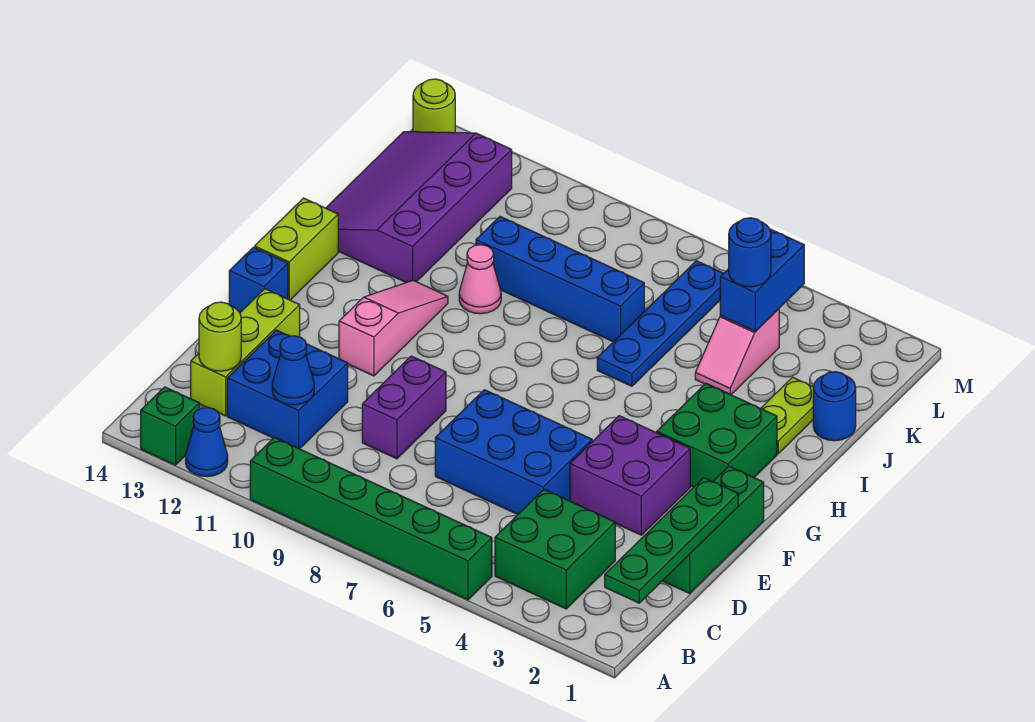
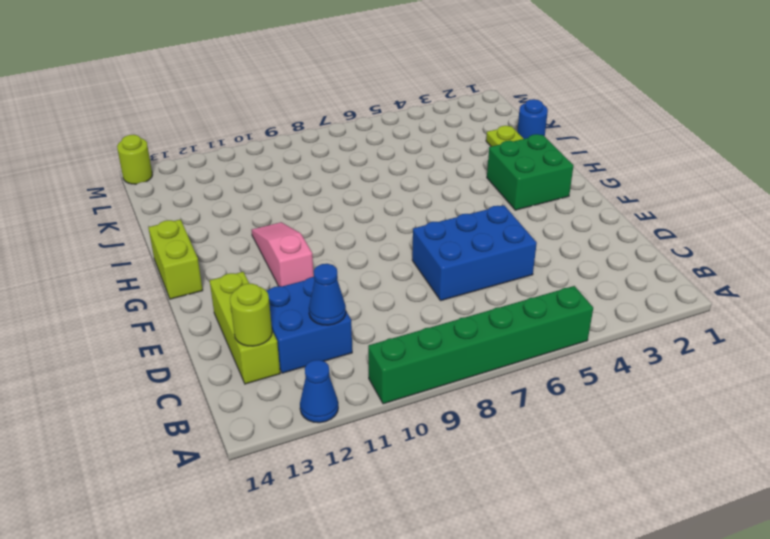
none -> green brick A13 level 1
none -> green brick B3:C4 level 1
none -> green brick D1:F1 level 1

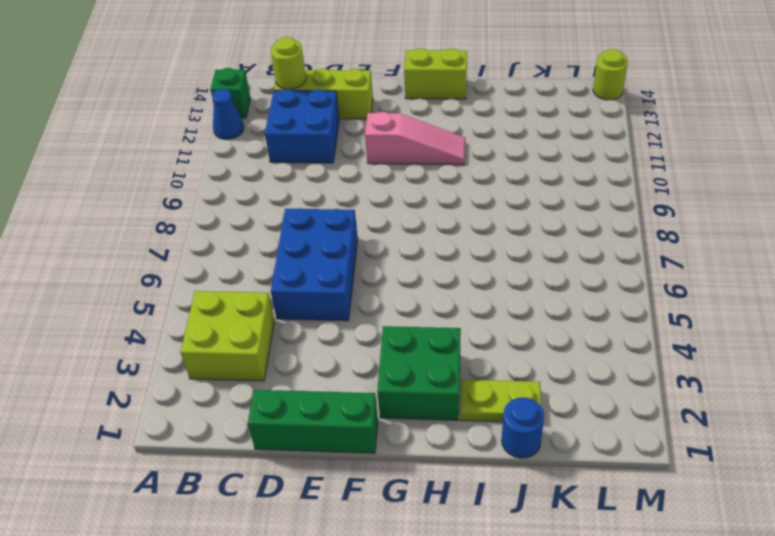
lime brick B3:C4 level 1 -> green brick B3:C4 level 1
none -> green brick A5:A10 level 1
none -> purple brick D9:E9 level 1
none -> purple brick E3:F4 level 1

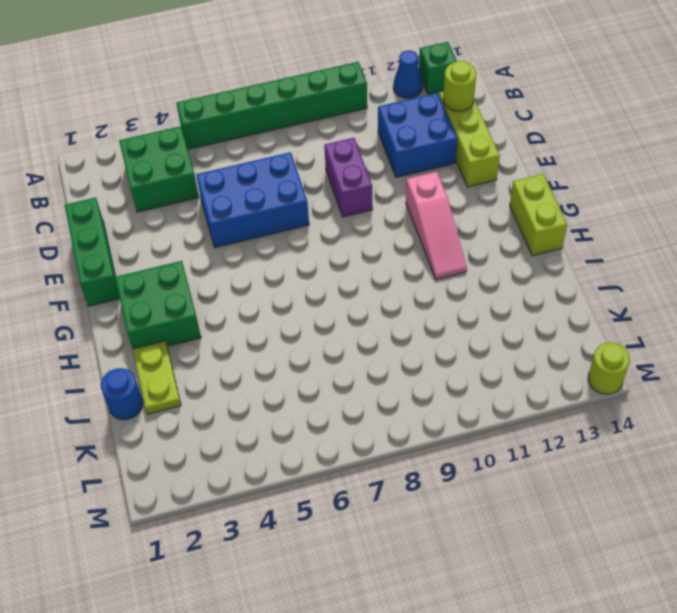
none -> purple brick E3:F4 level 1
none -> blue brick F14 level 1
none -> blue plate I6:L6 level 1

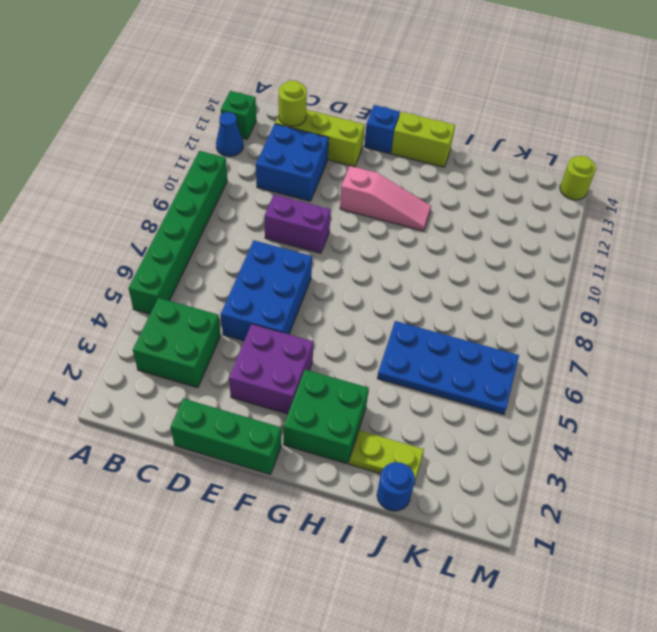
blue plate I5:L6 level 1 -> blue plate I6:L6 level 1
none -> pink cone I10 level 1
none -> purple slope I12:L14 level 1 top 12
none -> pink slope J4:K4 level 1 top K

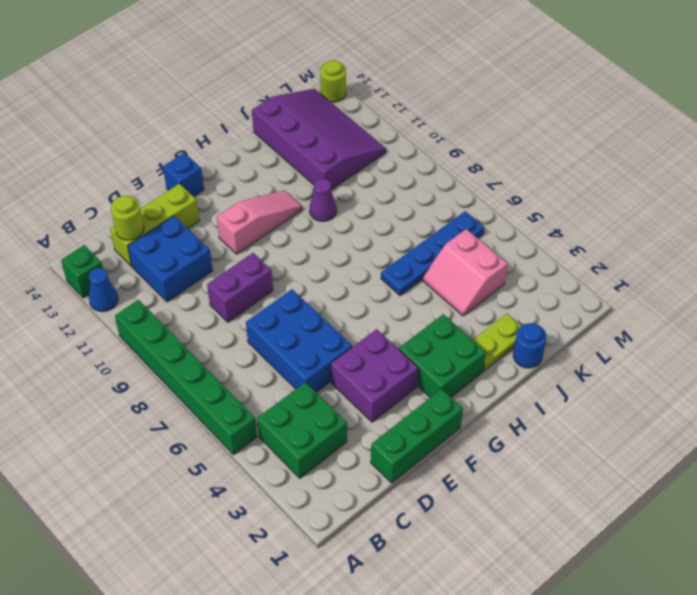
purple cone I10 level 1 -> pink cone I10 level 1
pink slope J4:K5 level 1 top K -> pink slope J4:K4 level 1 top K
purple slope J11:L14 level 1 top J -> purple slope I12:L14 level 1 top 12
none -> lime brick G14:H14 level 1
none -> blue brick J7:J10 level 1
none -> green plate B1:E1 level 2

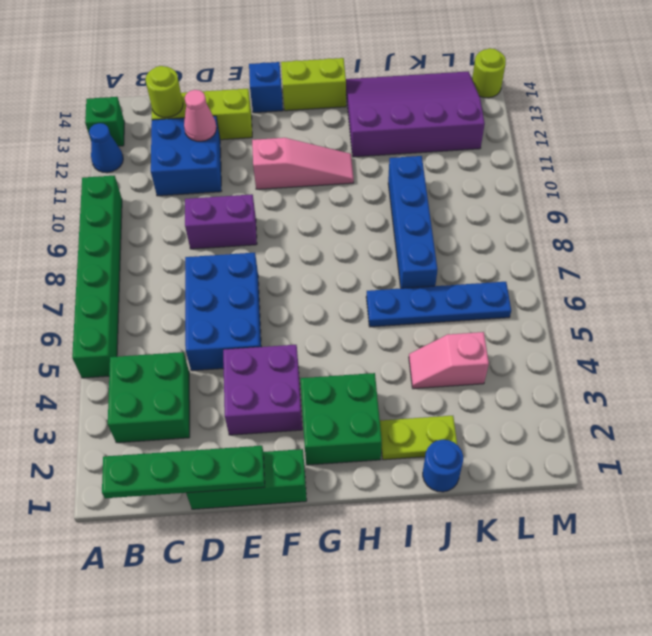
pink cone D12 level 2 -> pink cone I10 level 1
none -> blue cone C11 level 2
none -> blue brick K4:L4 level 2
none -> blue round brick K4 level 3

